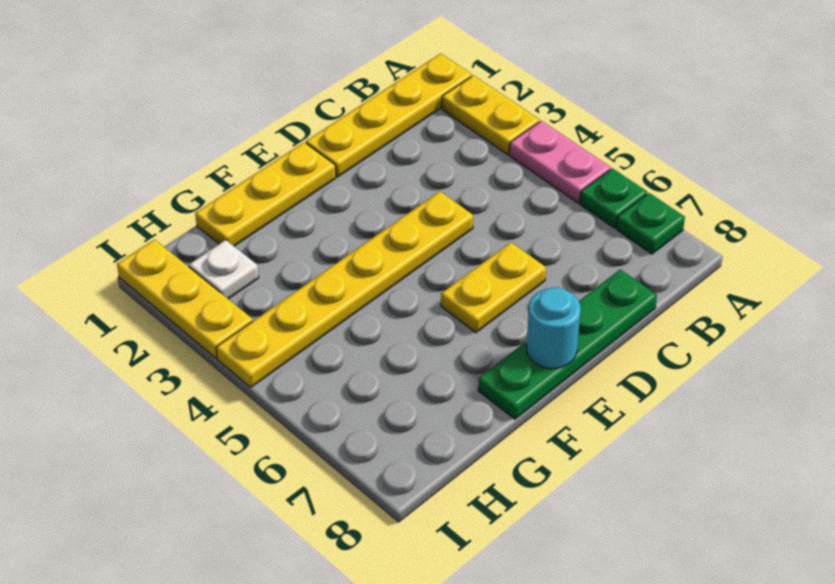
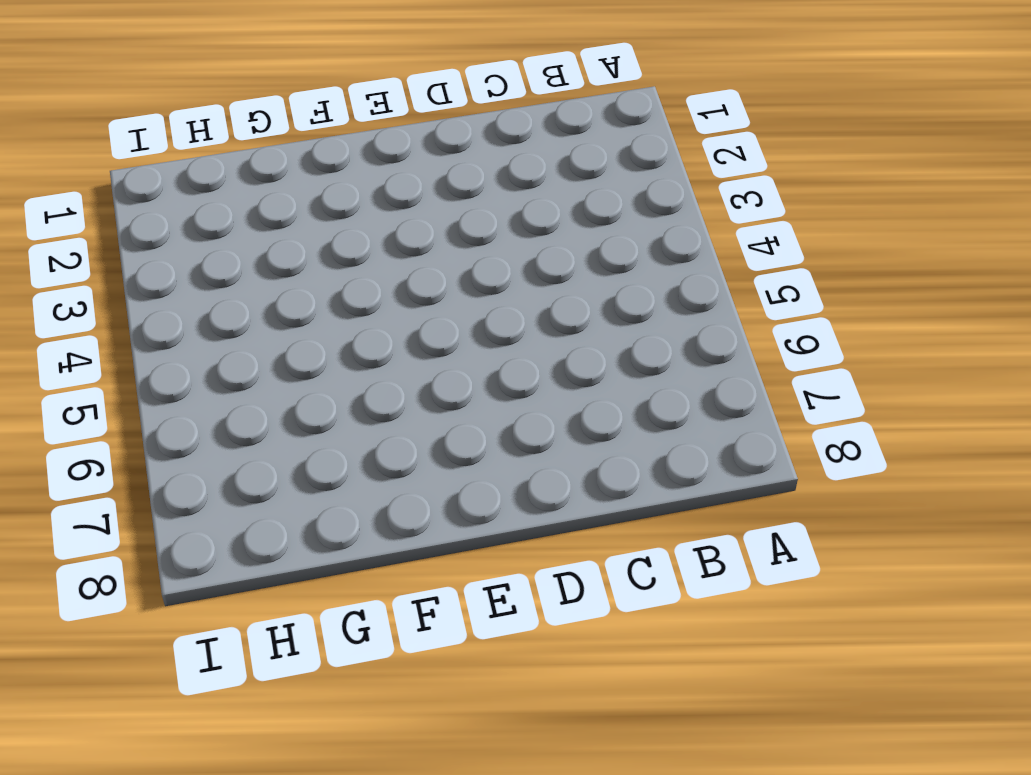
none -> yellow plate A1:D1 level 1
none -> yellow plate A2:A3 level 1
none -> pink plate A4:A5 level 1

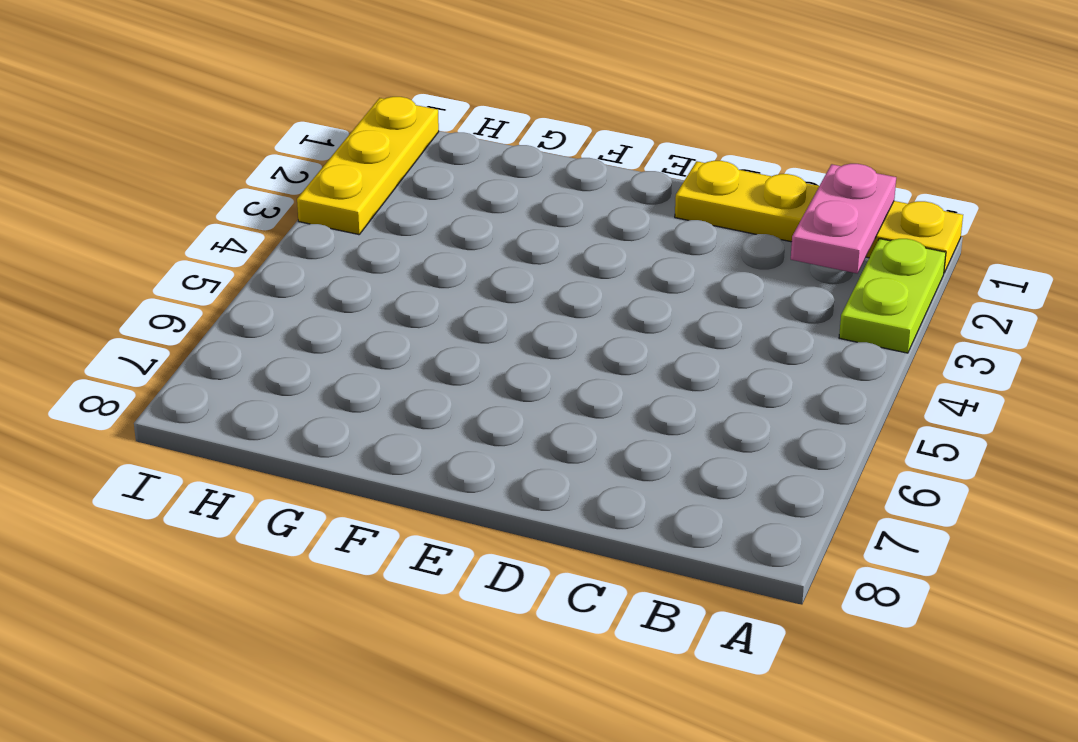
lime plate A2:A3 level 1 -> yellow plate A2:A3 level 1
pink plate B1:B2 level 2 -> pink plate A4:A5 level 1
none -> green plate A6 level 1
none -> green plate A7 level 1
none -> green plate C8:F8 level 1

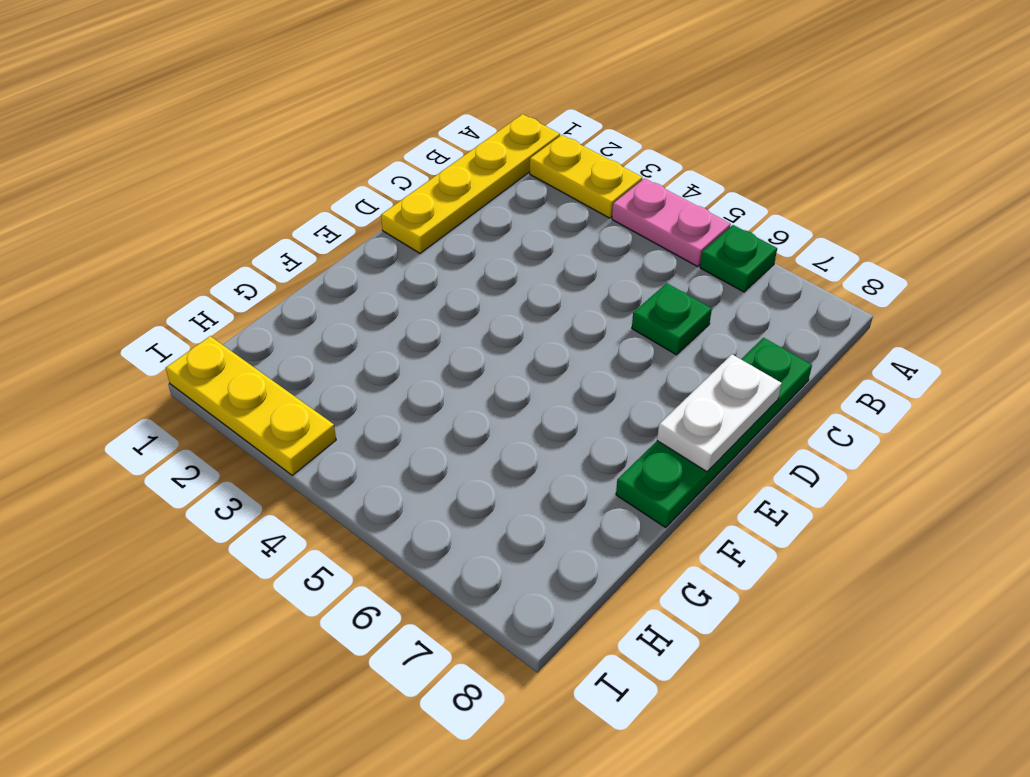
green plate C6 level 1 -> green plate A7 level 1
white plate D8:E8 level 2 -> cyan round brick E8 level 2
none -> yellow plate D4:I4 level 1
none -> yellow plate D6:E6 level 1
none -> yellow plate E1:G1 level 1

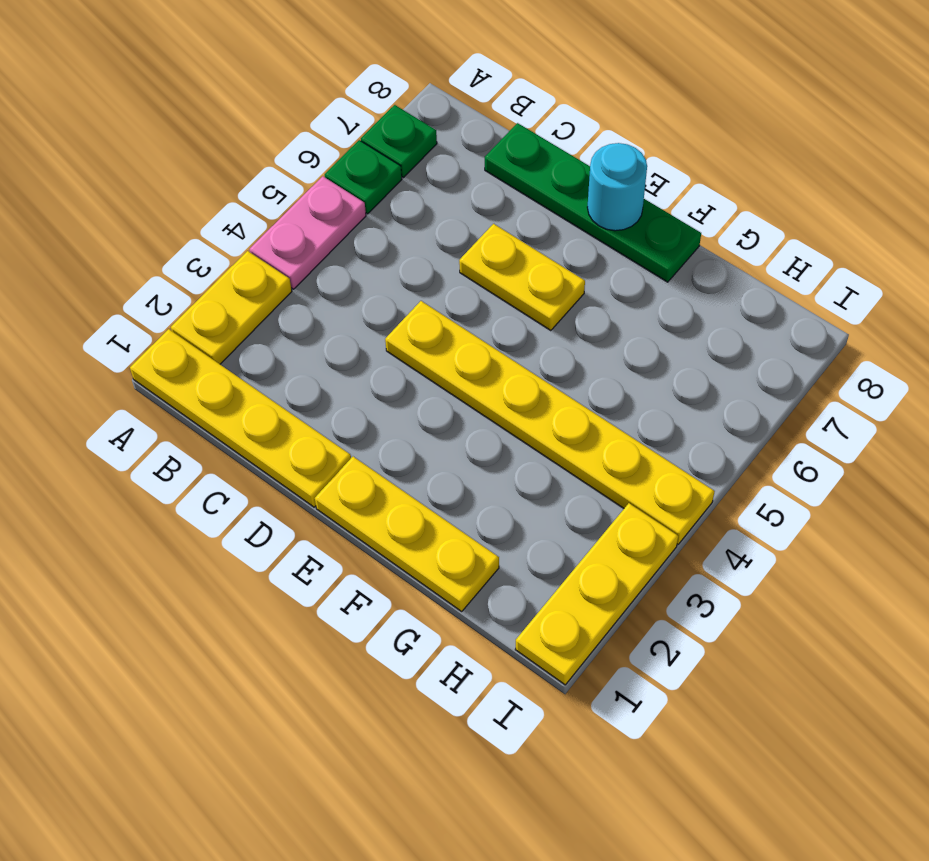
none -> white plate H2 level 1

